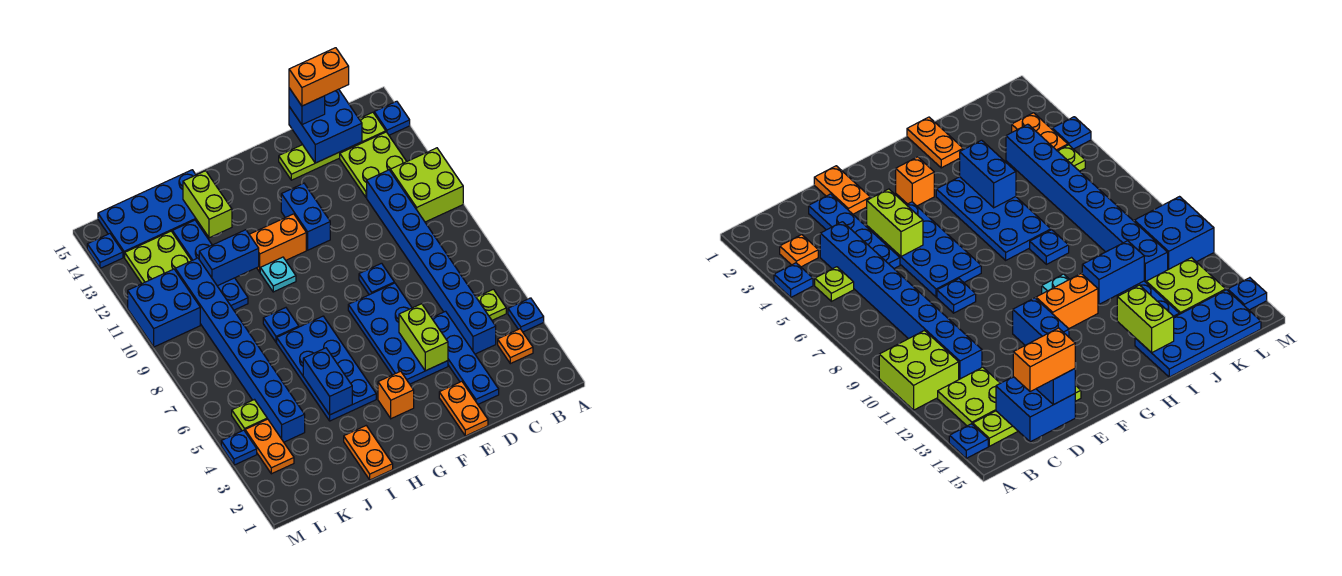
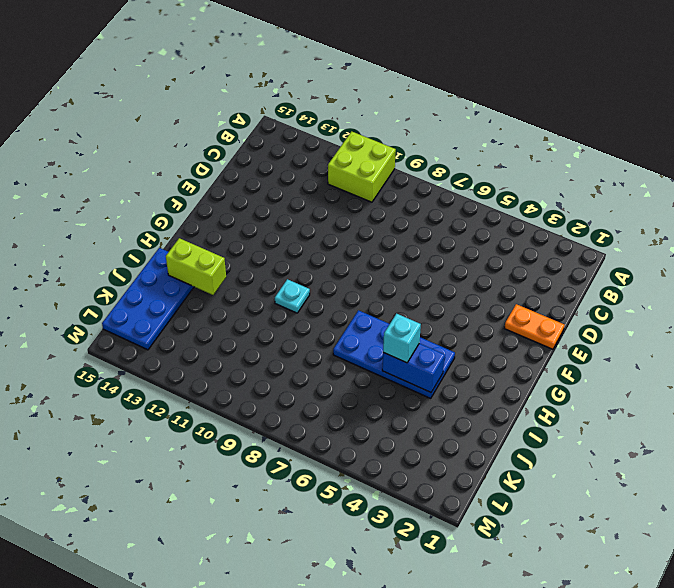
cyan brick I5 level 3 -> none
none -> blue plate A4 level 1
none -> blue plate A14 level 1
none -> orange plate B3 level 1
none -> lime plate B5 level 1

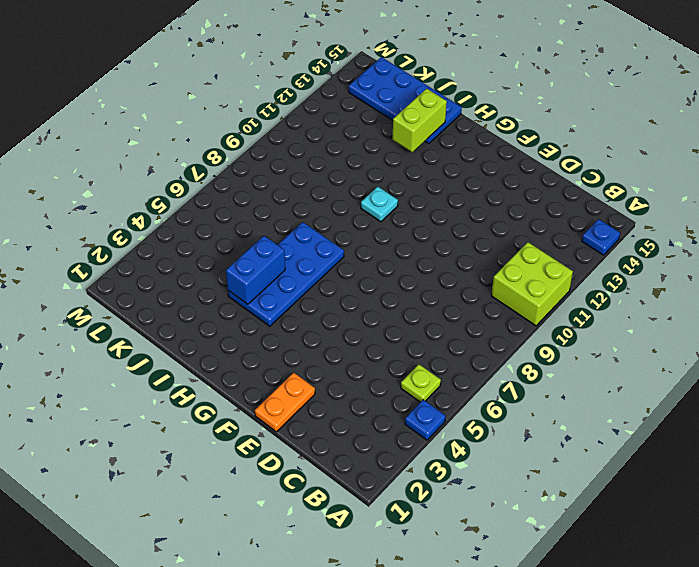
none -> orange plate B3 level 1
none -> lime plate B12:C13 level 1
none -> lime plate B14:E14 level 1
none -> blue brick C4:C11 level 1

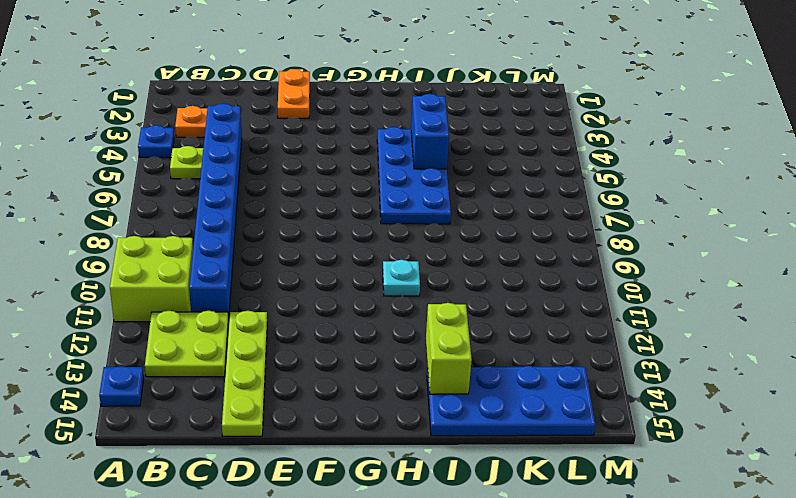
lime plate D12:D15 level 1 -> lime plate B14:E14 level 1
none -> blue plate D2:D5 level 1
none -> blue plate E4:F7 level 1
none -> blue plate E8 level 1
none -> blue brick F11:F12 level 1

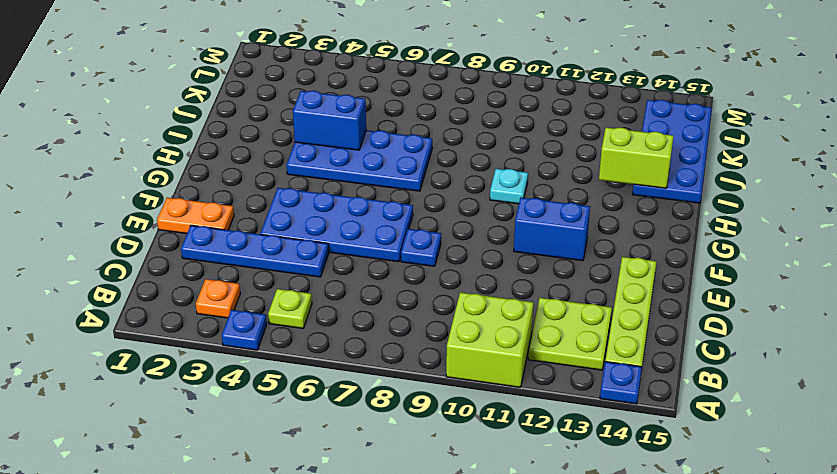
none -> blue brick C4:C11 level 1
none -> orange brick G3 level 1
none -> orange brick G11:H11 level 1
none -> orange plate I1:I2 level 1

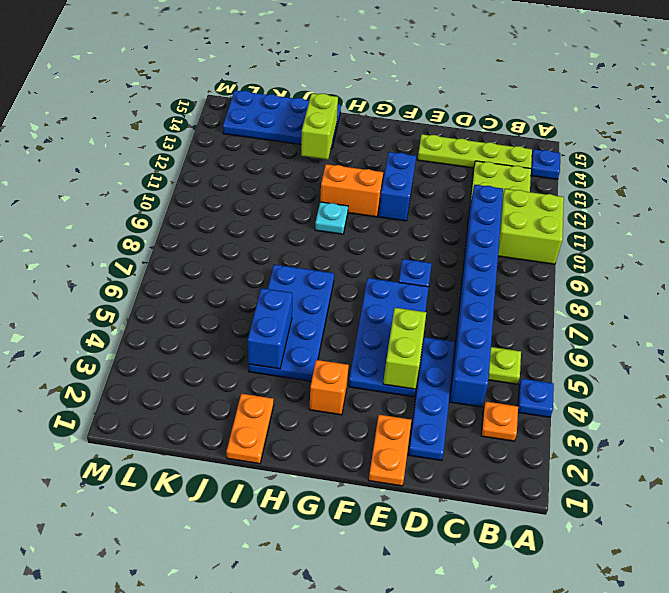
none -> blue plate I8 level 1
none -> blue plate J10:J13 level 1
none -> blue brick K4:K11 level 1
none -> lime plate K12:L13 level 1

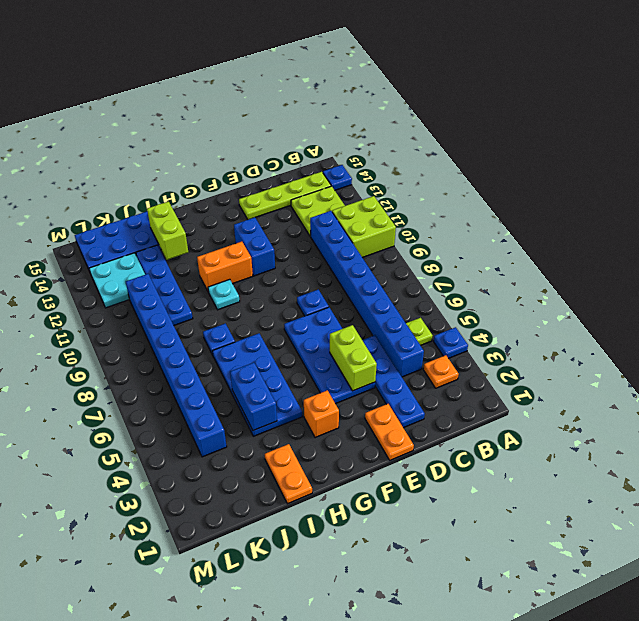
cyan plate K12:L13 level 1 -> lime plate K12:L13 level 1
none -> orange plate L3:L4 level 1
none -> lime plate L5 level 1
none -> blue brick L10:M11 level 1
none -> blue plate M4 level 1

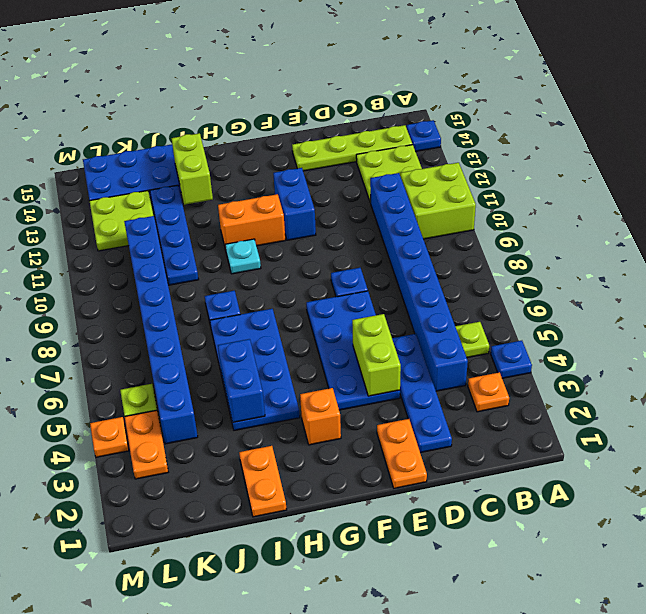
orange plate M4 level 1 -> blue plate M4 level 1
none -> blue brick L10:M11 level 1
none -> blue plate M14 level 1
none -> blue brick C14:D15 level 2
none -> blue brick I11:J11 level 2

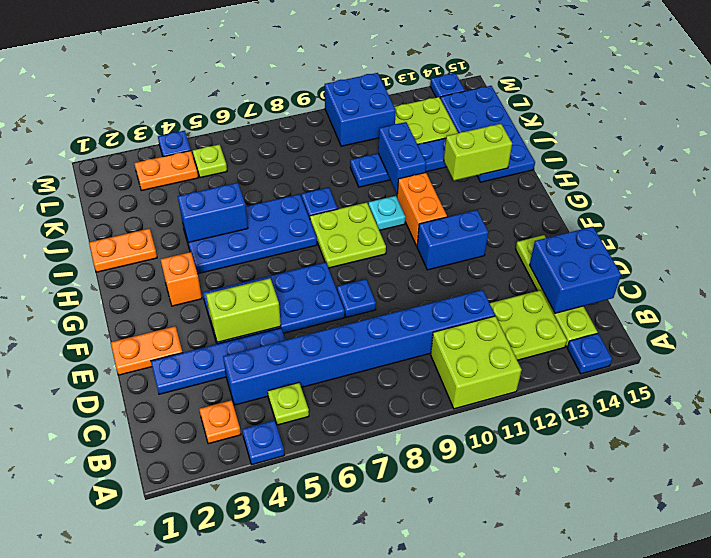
lime plate G8:H9 level 1 -> none
none -> blue brick K4:K11 level 1
none -> blue brick D15 level 3
none -> orange brick C15:D15 level 4

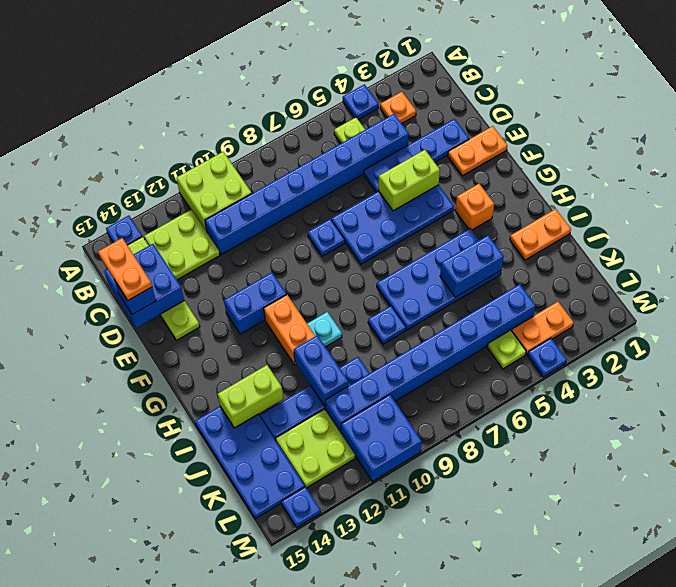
orange plate C15:D15 level 4 -> orange brick C15:D15 level 4

